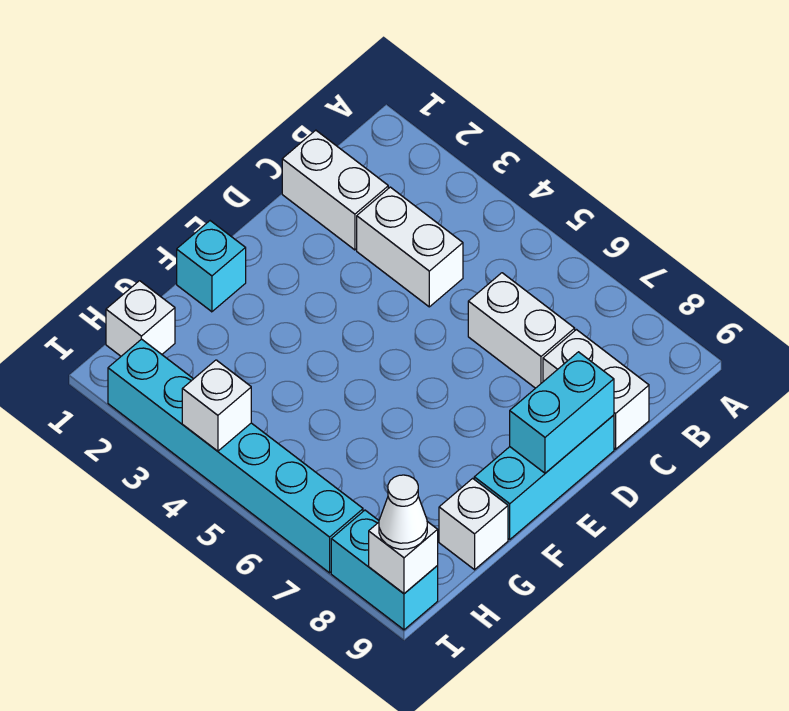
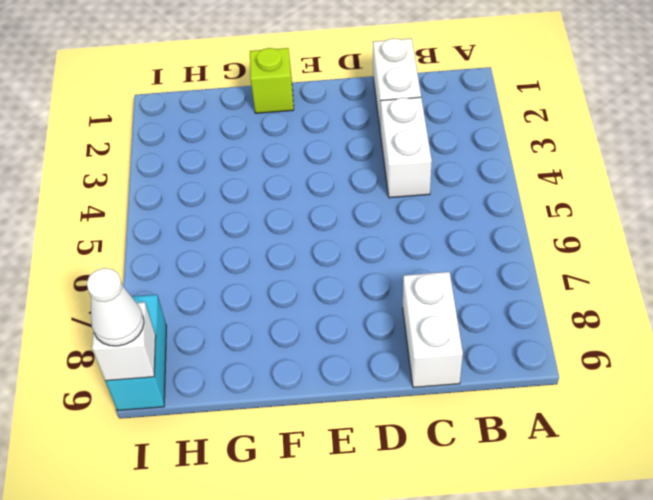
lime brick F1 level 1 -> cyan brick F1 level 1
none -> white brick C6:C7 level 1
none -> cyan brick D9:F9 level 1
none -> white brick G9 level 1

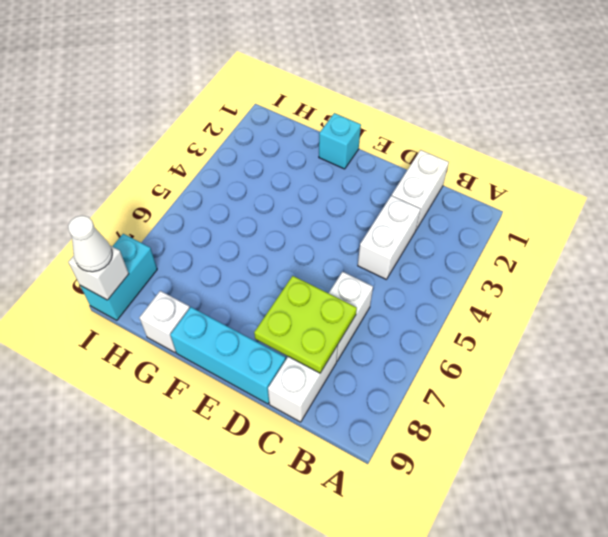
lime plate C7:D8 level 2 -> none
none -> white brick H1 level 1
none -> cyan brick I2:I7 level 1
none -> cyan brick D9:E9 level 2

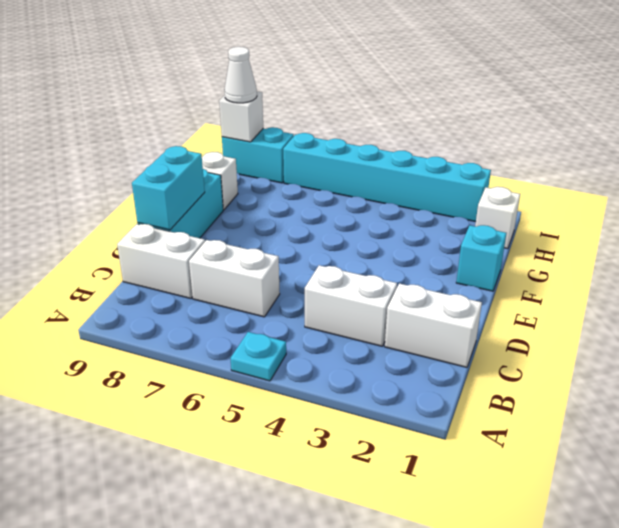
cyan plate A5 level 1 -> none
none -> white brick I4 level 2

